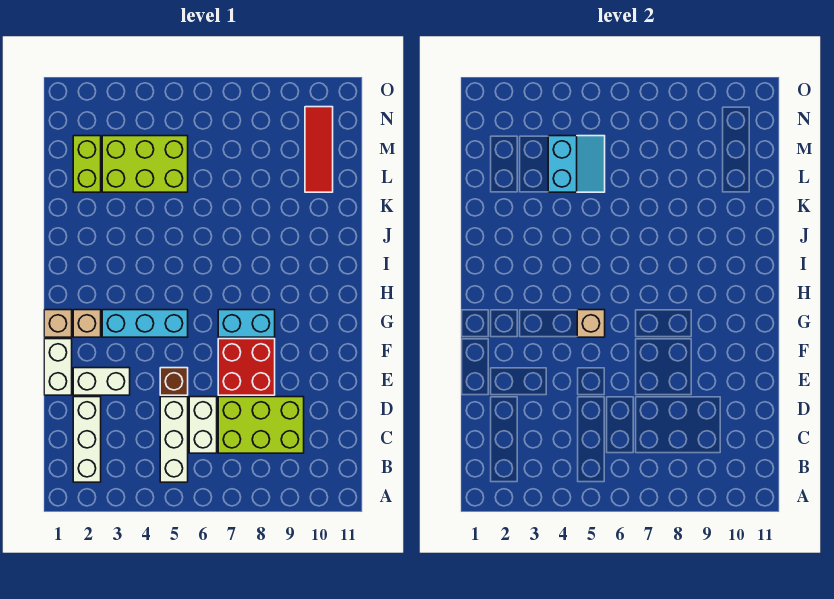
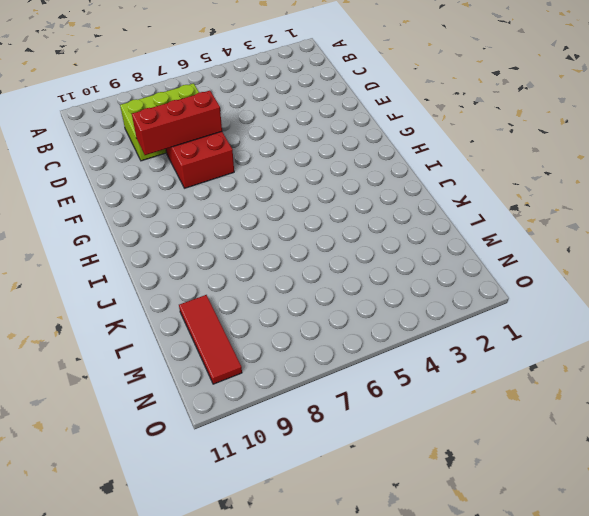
red brick E7:E9 level 2 -> none
none -> white brick B2:D2 level 1
none -> white brick B5:D5 level 1
none -> white brick C6:D6 level 1

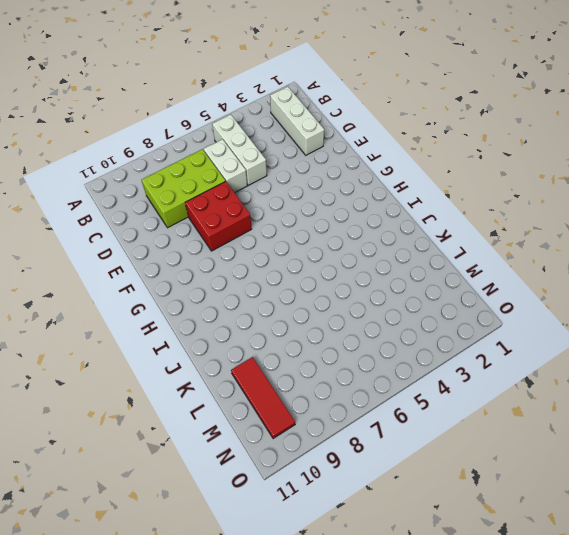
none -> white brick E1:F1 level 1
none -> white brick E2:E3 level 1
none -> brown brick E5 level 1

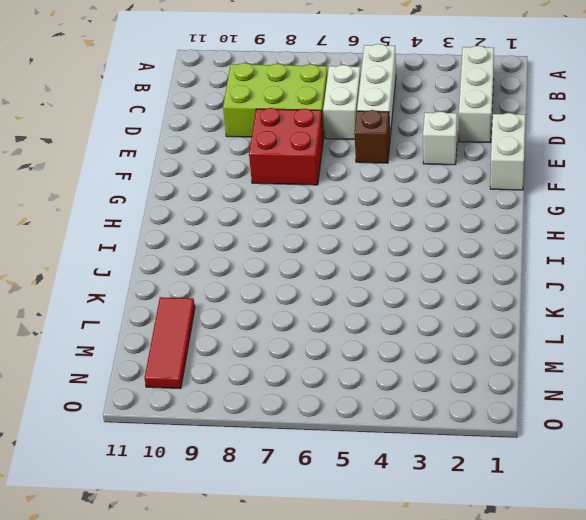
white brick E3 level 1 -> white brick E2:E3 level 1
none -> tan brick G1 level 1
none -> tan brick G2 level 1
none -> cyan brick G3:G5 level 1

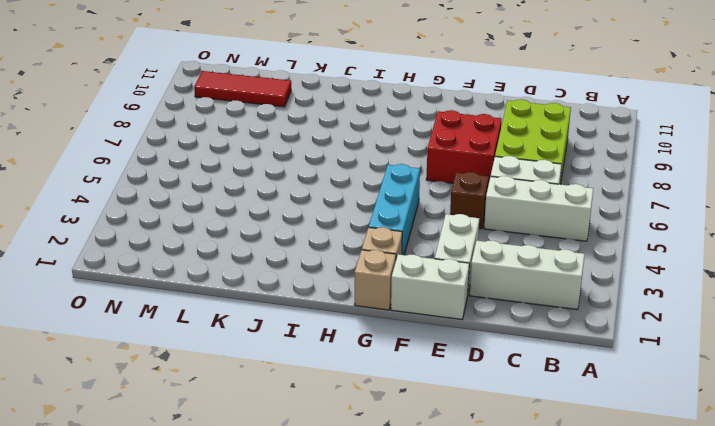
none -> cyan brick G7:G8 level 1
none -> lime brick L2:M2 level 1
none -> lime brick L3:M5 level 1

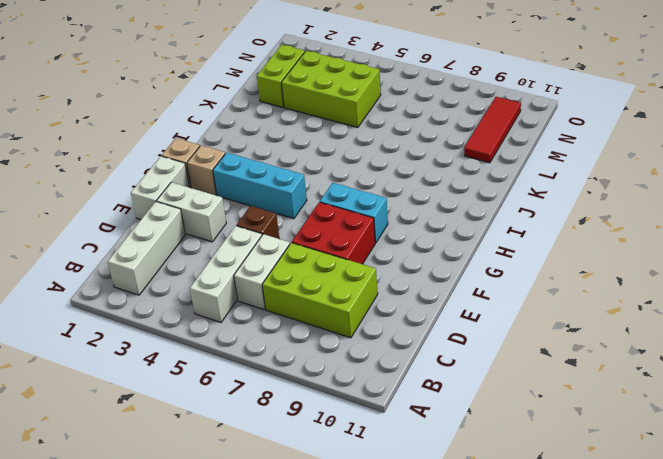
none -> tan brick G5 level 2
none -> cyan slope L4:M5 level 2 top 4

